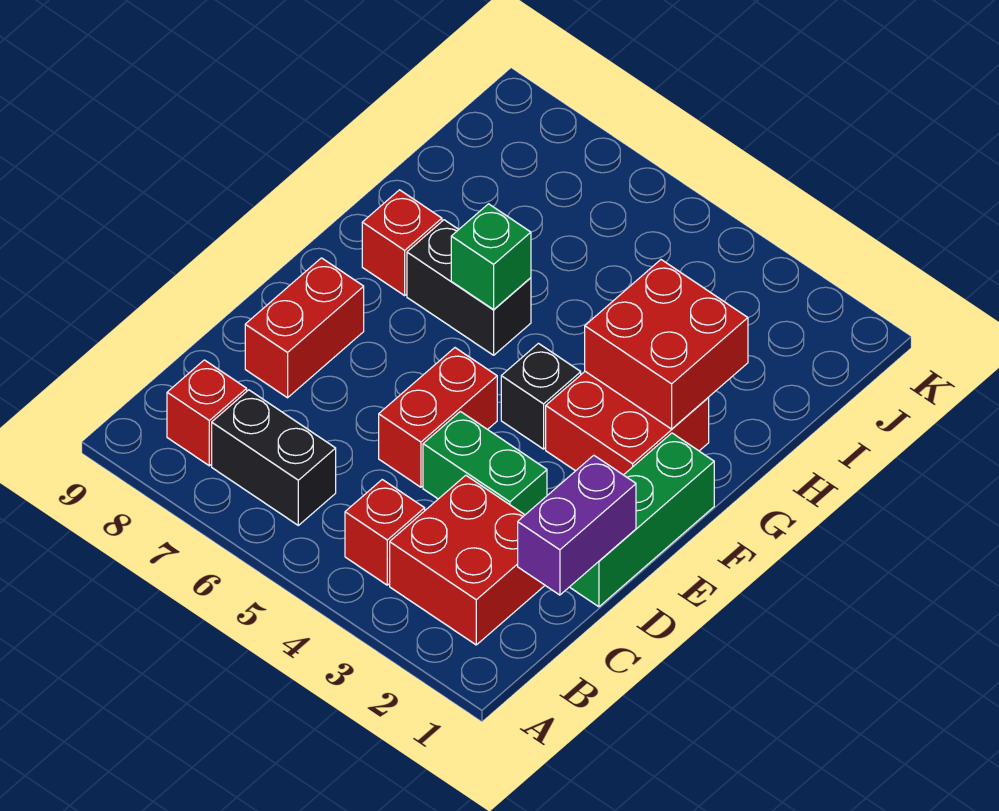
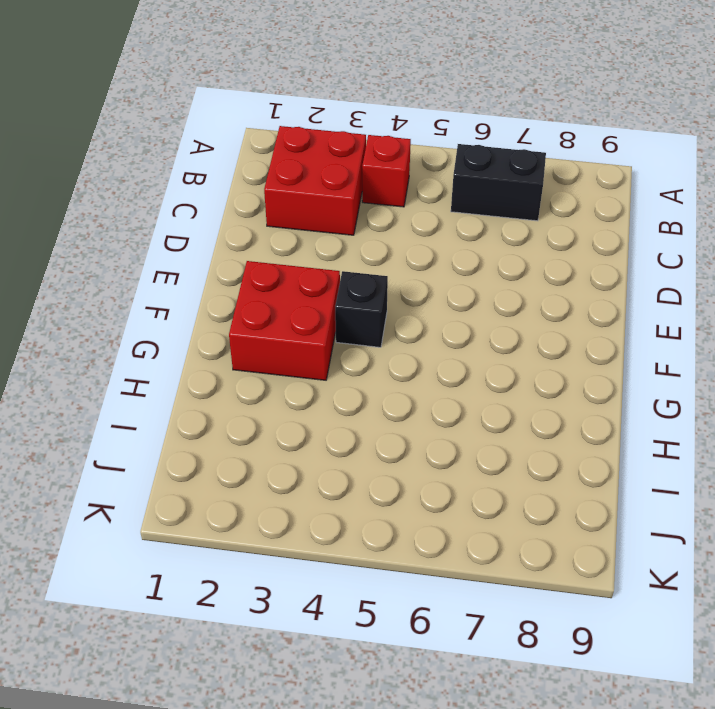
none -> red brick B8 level 1
none -> green brick D1:F1 level 1
none -> green brick D3:D4 level 1

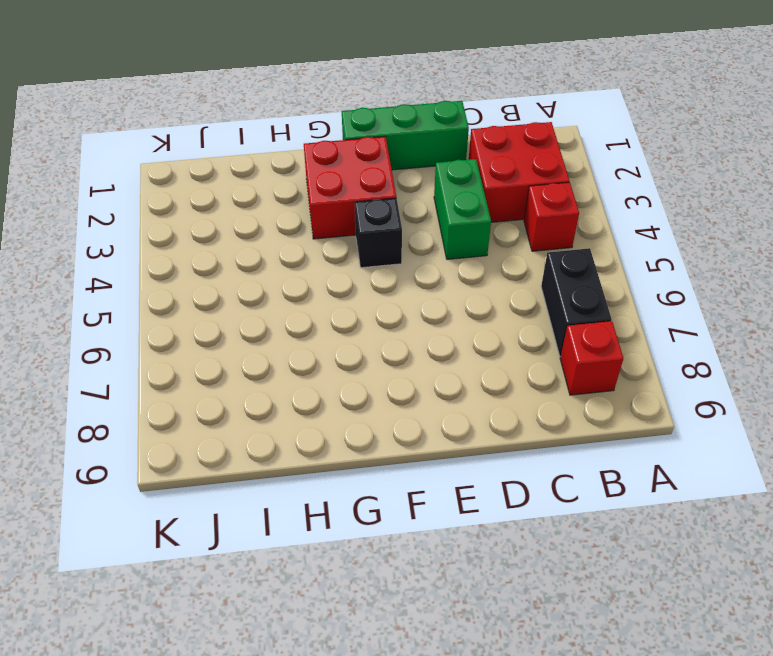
none -> red brick D5:E5 level 1
none -> red brick D8:E8 level 1
none -> black brick G6:G7 level 1

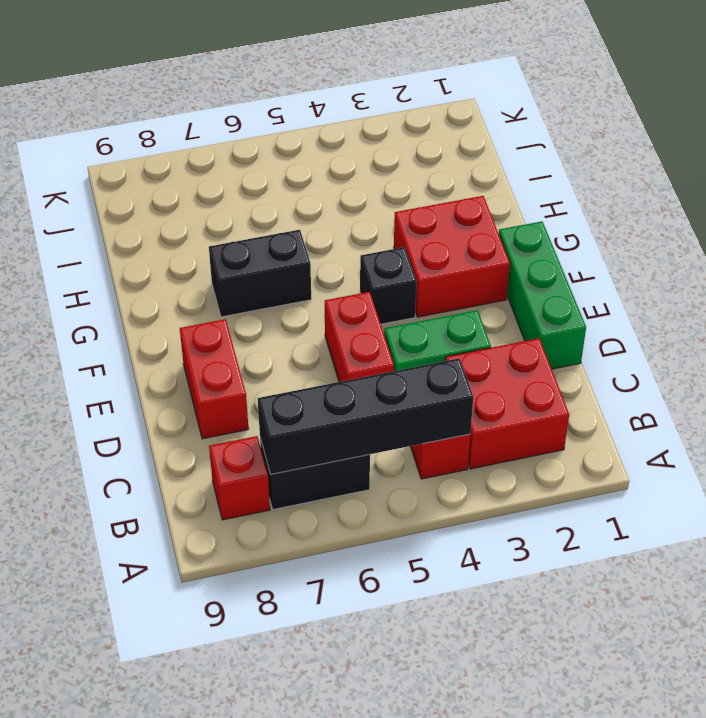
black brick B4:B7 level 2 -> none
none -> red brick G8 level 1
none -> purple brick C1:D1 level 2
none -> red brick G2:H3 level 2

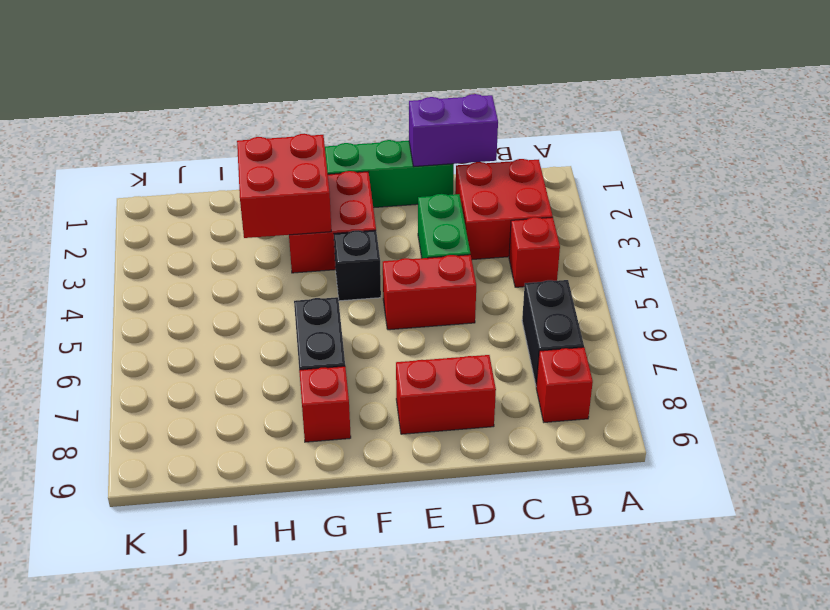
none -> green brick G6 level 2

